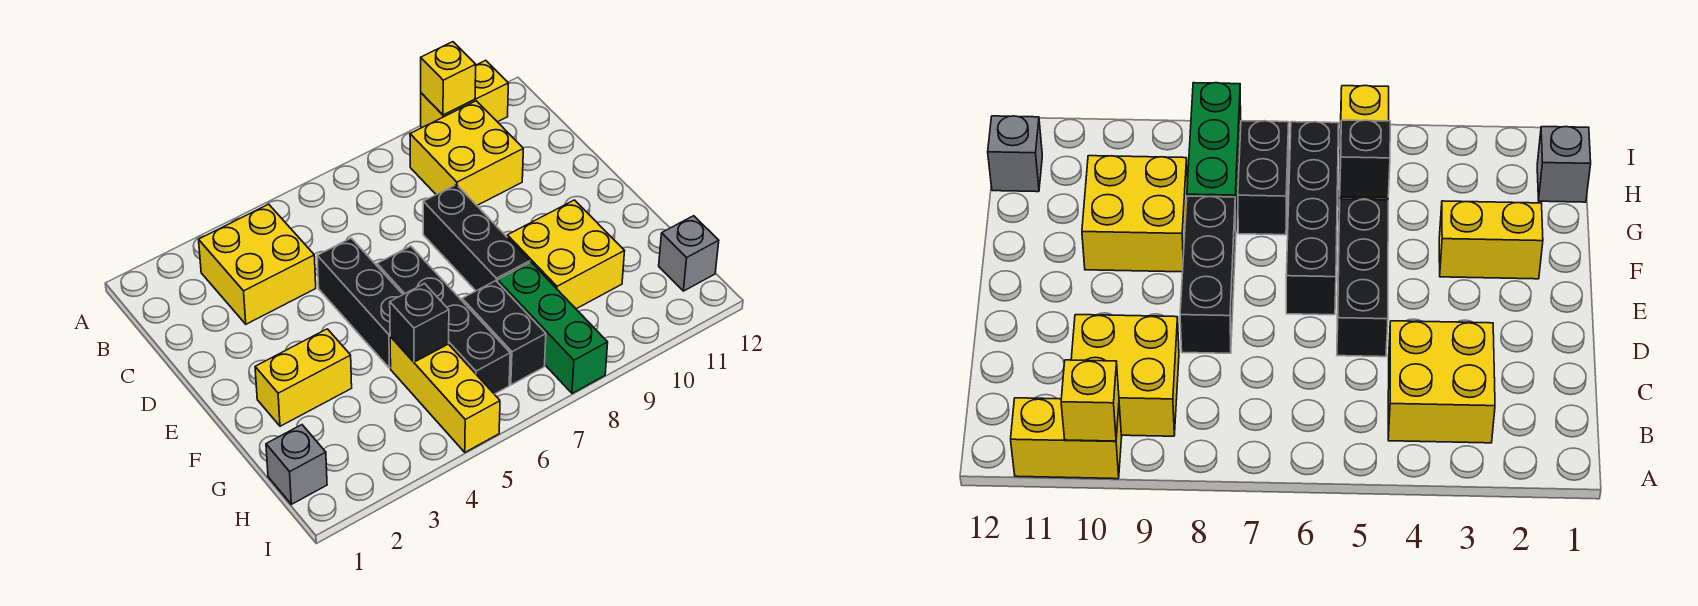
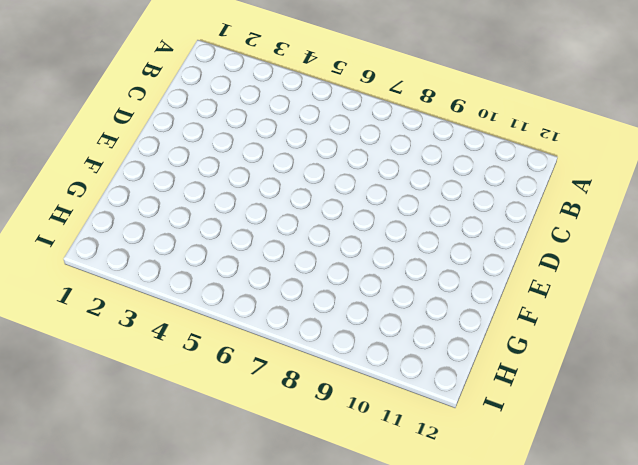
none -> yellow brick A10:A11 level 1
none -> yellow brick B3:C4 level 1
none -> yellow brick B9:C10 level 1

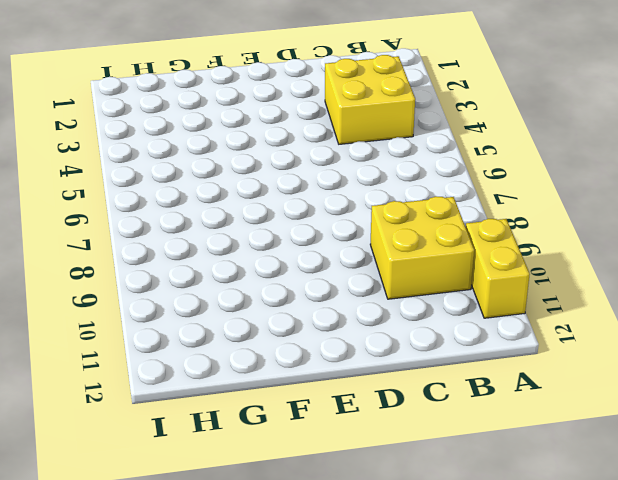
none -> black brick D5:F5 level 1
none -> black brick D8:F8 level 1
none -> black brick E6:H6 level 1

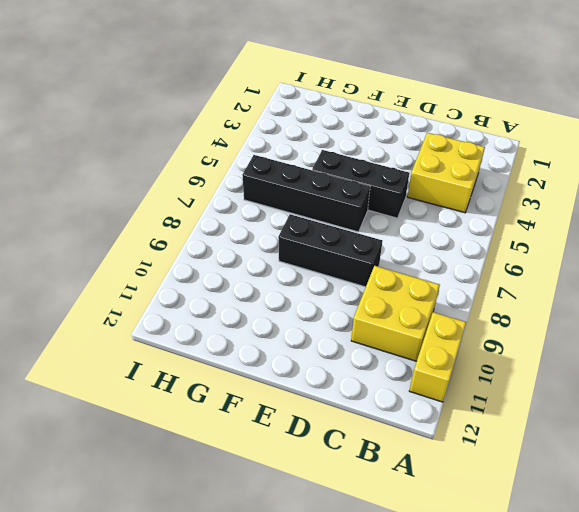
none -> yellow brick F2:F3 level 1
none -> yellow brick F9:G10 level 1
none -> yellow brick G5:I5 level 1

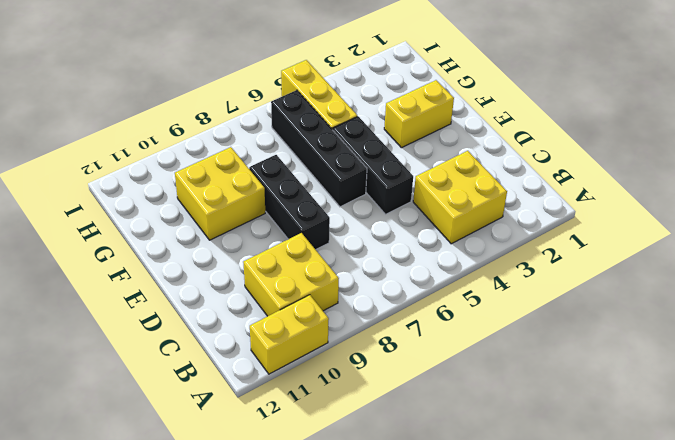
none -> black brick G7:H7 level 1
none -> green brick G8:I8 level 1
none -> grey brick H1 level 1

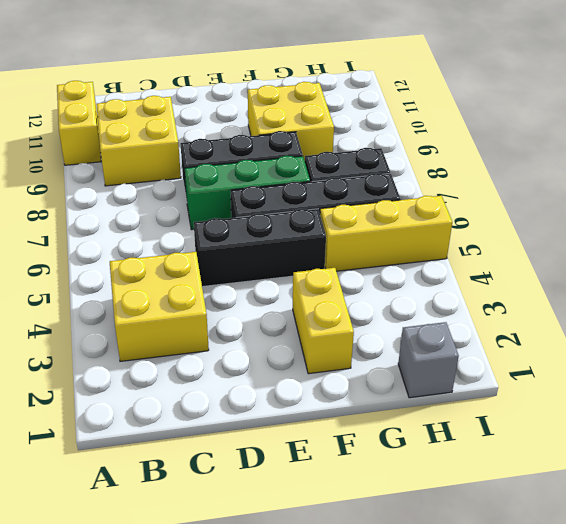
green brick D7:F7 level 1 -> green brick G8:I8 level 1
none -> grey brick H12 level 1
none -> yellow brick A10 level 2
none -> black brick G5 level 2

